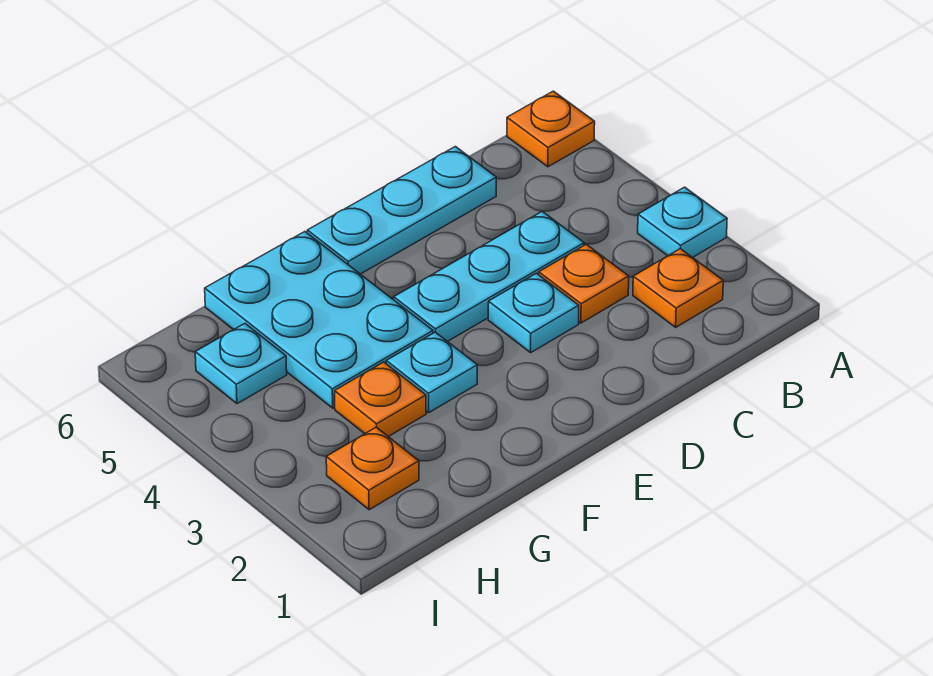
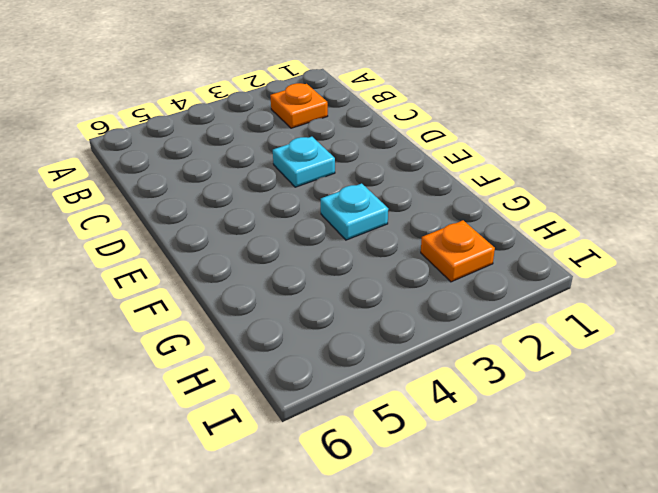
none -> cyan plate A3 level 1
none -> orange plate A6 level 1
none -> orange plate C3 level 1

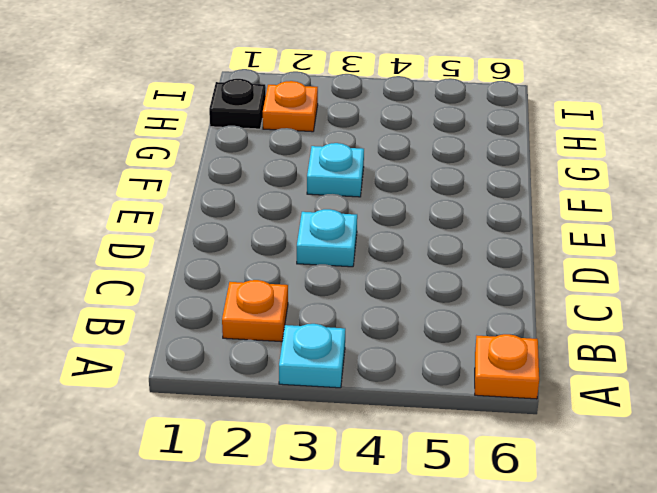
black plate H1 level 1 -> none
none -> orange plate C3 level 1
none -> cyan plate C4:E4 level 1
none -> cyan plate C6:E6 level 1

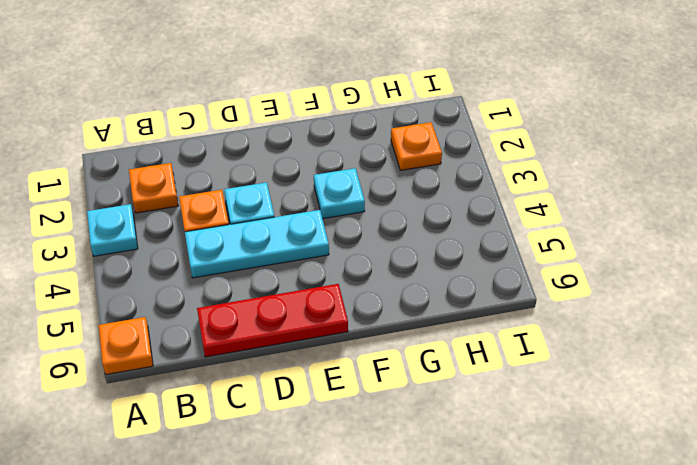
red plate C6:E6 level 1 -> cyan plate C6:E6 level 1
none -> cyan plate F4:G6 level 1
none -> orange plate G3 level 1
none -> cyan plate H5 level 1

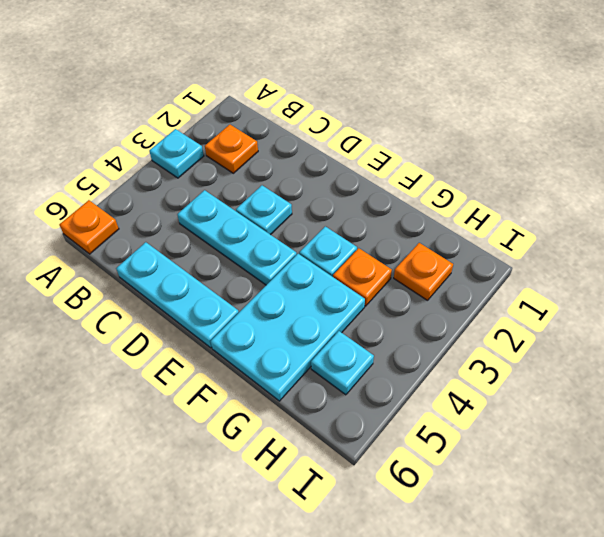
none -> orange plate C3 level 1

